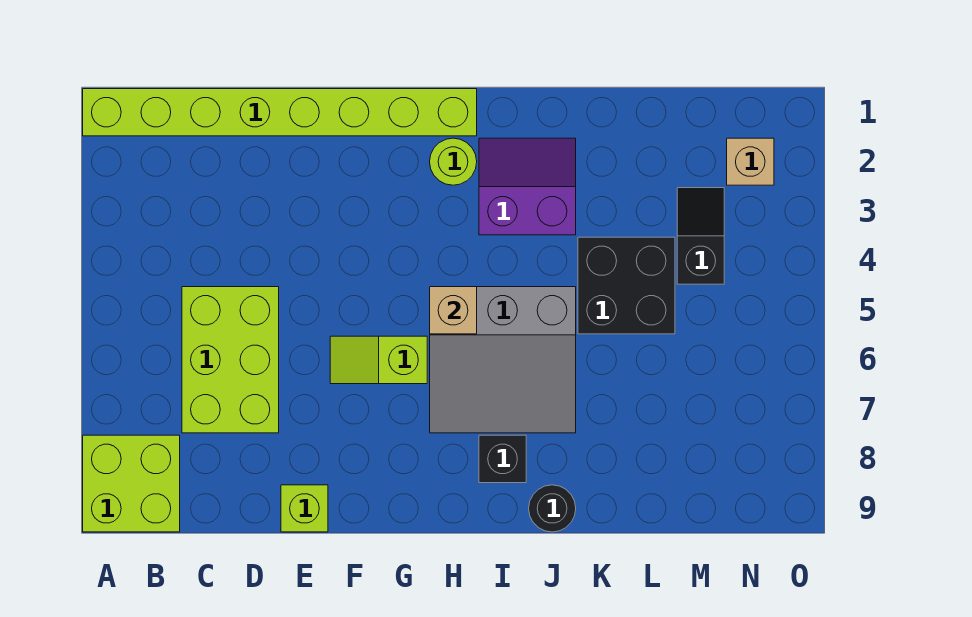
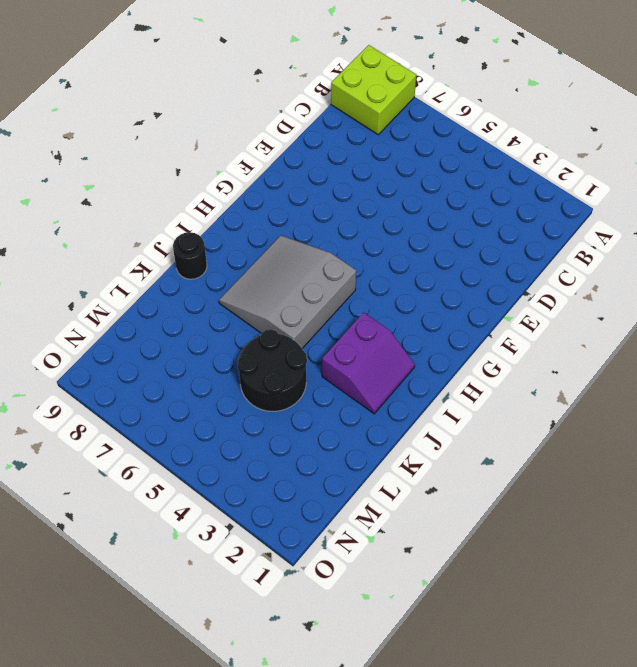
black round brick K4:L5 level 1 -> black brick K4:L5 level 1
none -> lime brick A1:H1 level 1
none -> lime brick C5:D7 level 1
none -> lime brick E9 level 1

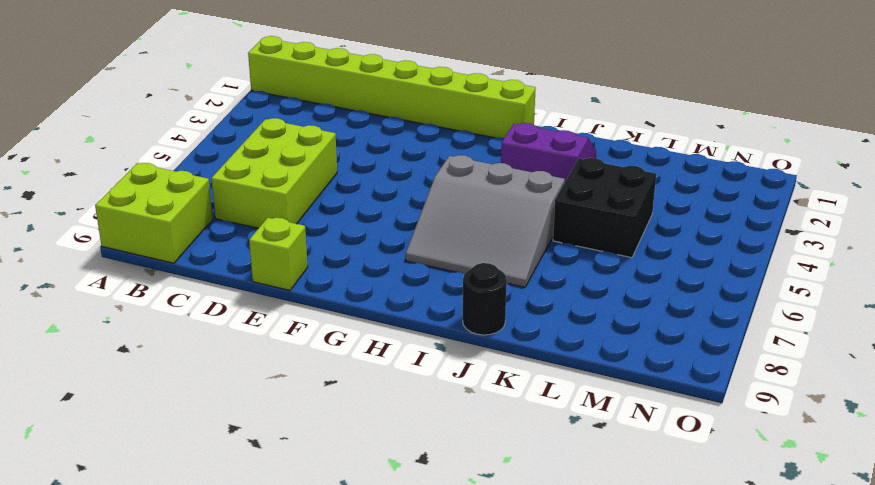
none -> lime slope F6:G6 level 1 top G
none -> lime round brick H2 level 1
none -> black brick I8 level 1

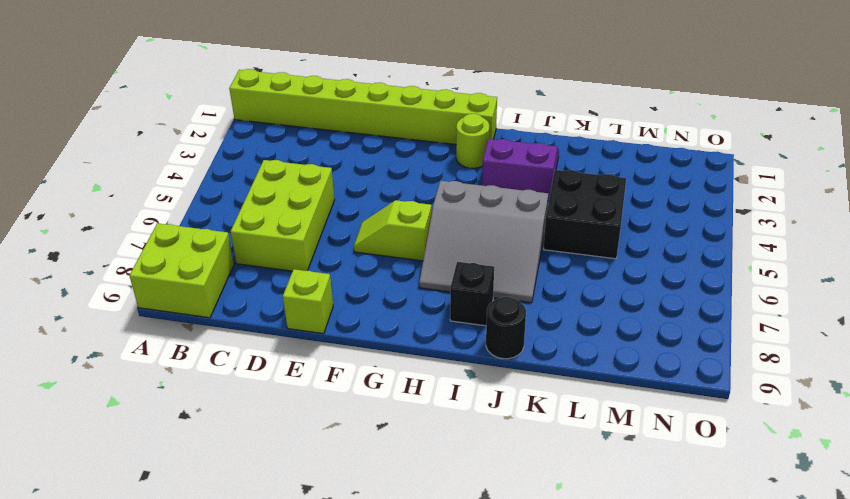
none -> black slope M3:M4 level 1 top 4
none -> tan brick N2 level 1
none -> tan brick H5 level 2

